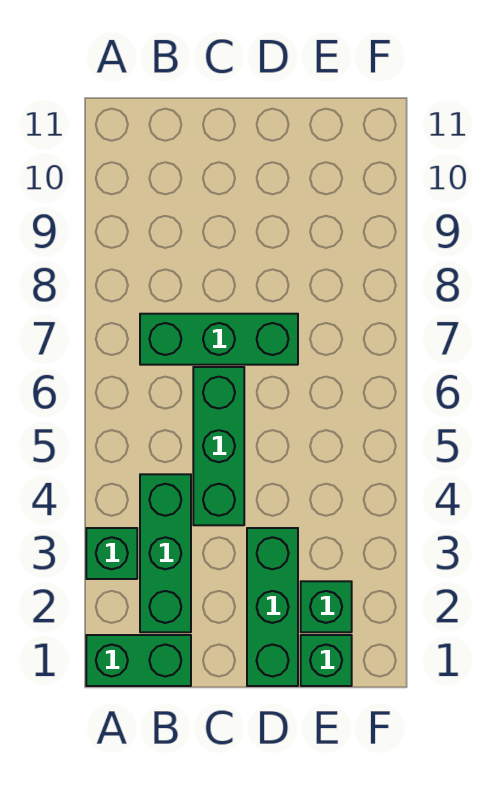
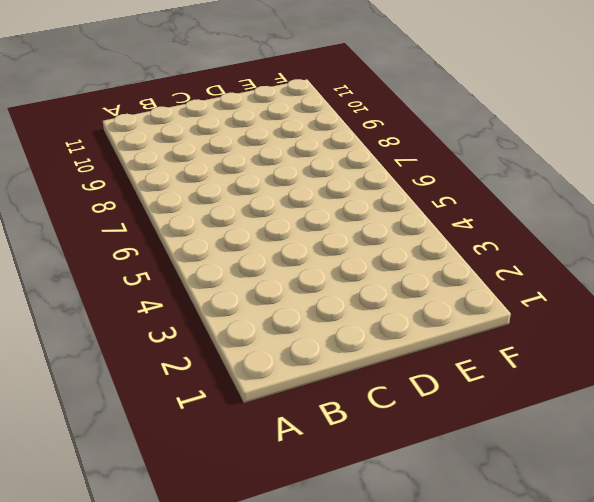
none -> green brick A1:B1 level 1
none -> green brick A3 level 1

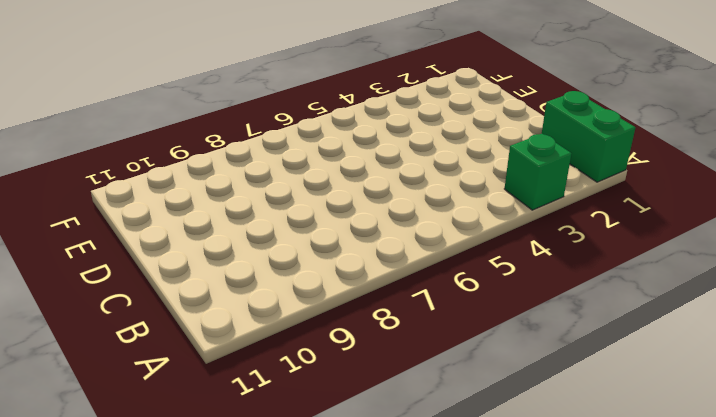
none -> green brick B2:B4 level 1
none -> green brick B7:D7 level 1

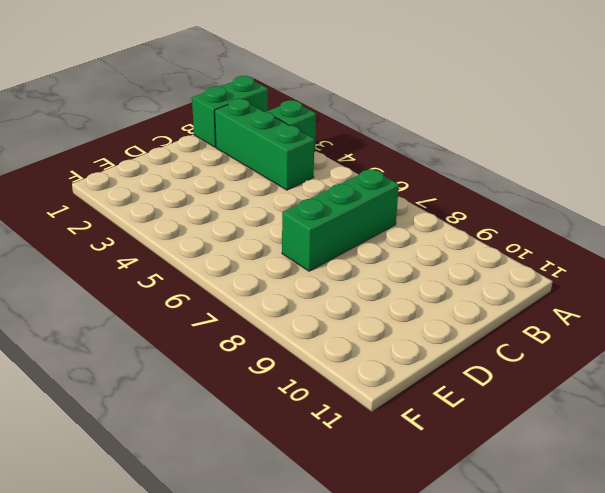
none -> green brick C4:C6 level 1
none -> green brick D1:D3 level 1

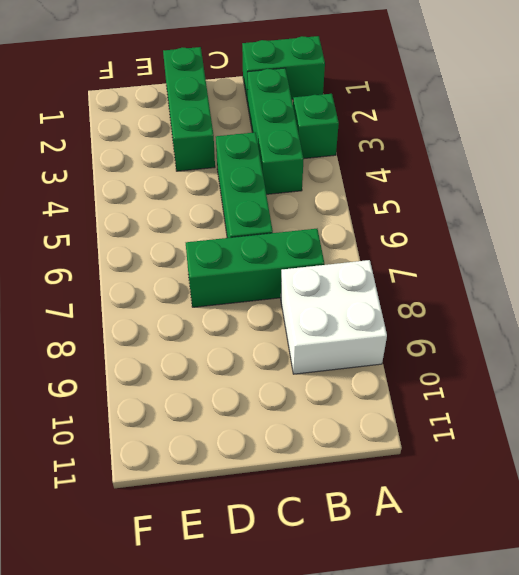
white brick A8:B9 level 1 -> none
none -> green brick E1 level 1
none -> green brick E2 level 1

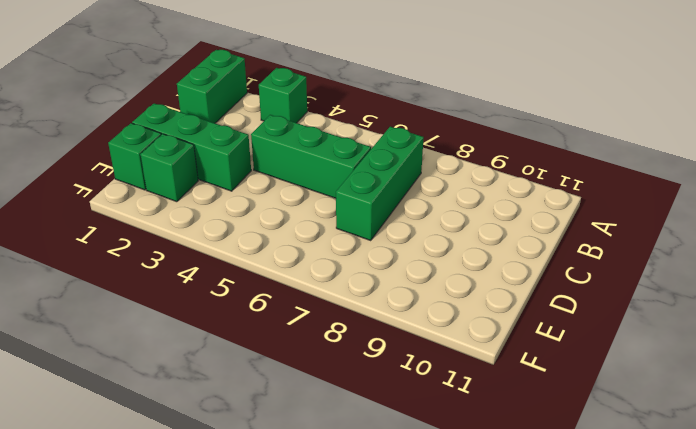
none -> green brick B2:B4 level 1

